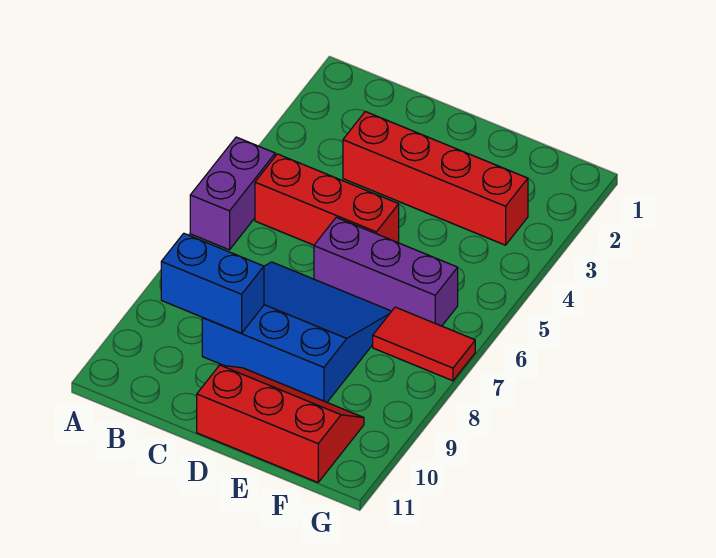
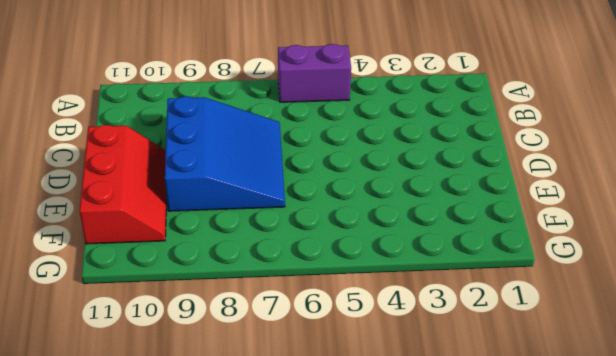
none -> red brick B5:D5 level 1
none -> red brick C3:F3 level 1

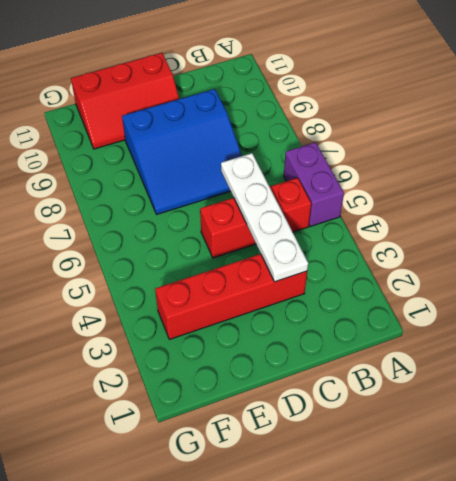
white plate C3:C6 level 2 -> none
none -> purple brick D6:F6 level 1
none -> red tile F7:G7 level 1

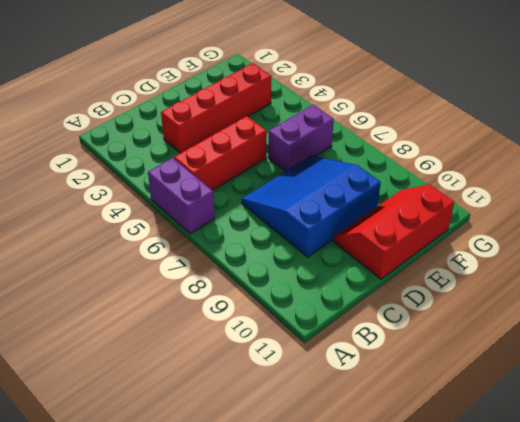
purple brick E6:F6 level 1 -> purple brick D6:F6 level 1
none -> red tile F7:G7 level 1
none -> blue brick B9:C9 level 2

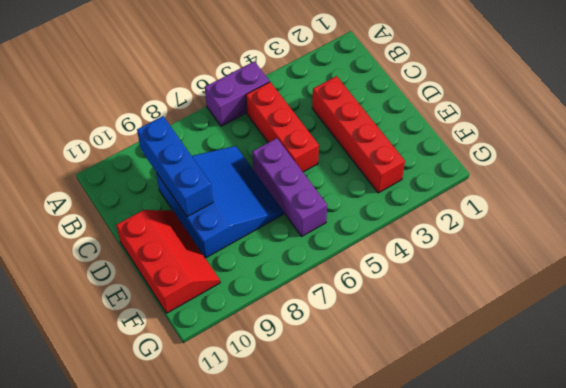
blue brick B9:D9 level 2 -> blue brick B9:C9 level 2
none -> red tile F7:G7 level 1

